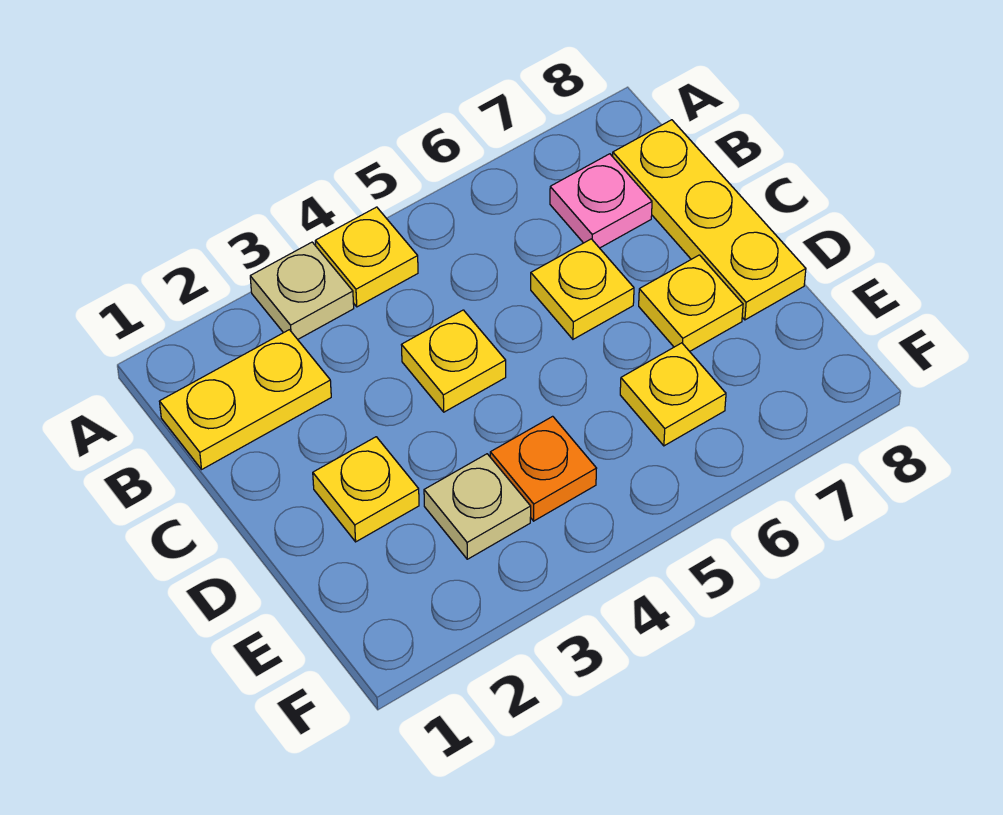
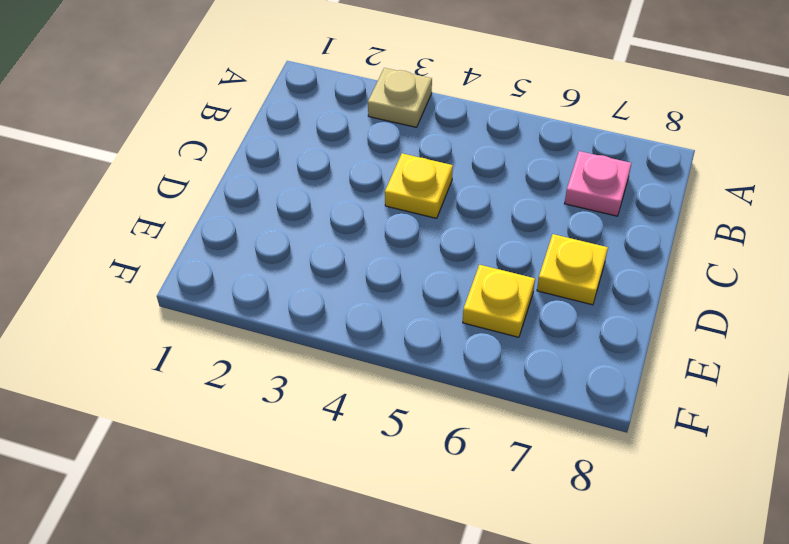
none -> yellow plate A4 level 1
none -> yellow plate B1:B2 level 1
none -> yellow plate B8:D8 level 1

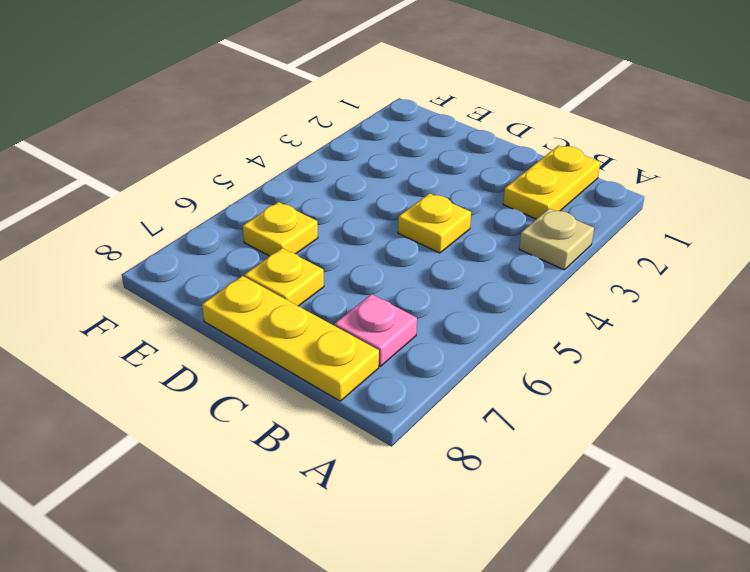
none -> yellow plate A4 level 1
none -> yellow plate C6 level 1
none -> yellow plate D2 level 1

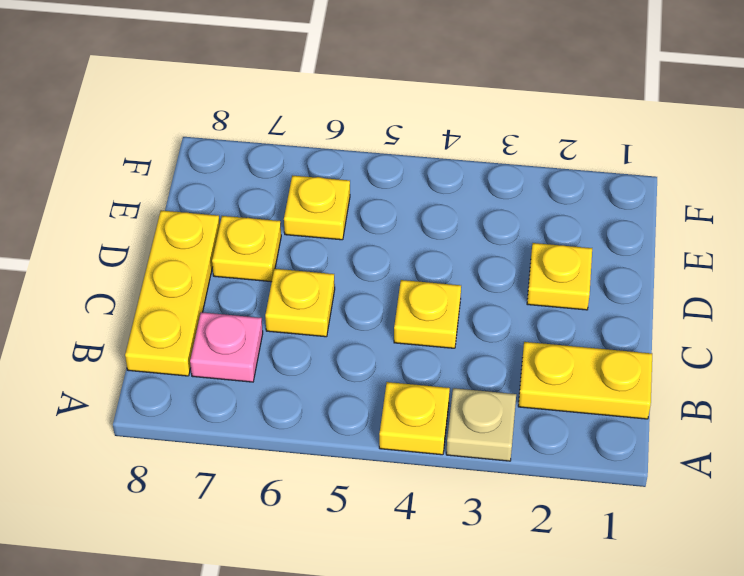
none -> tan plate E3 level 1
none -> orange plate E4 level 1

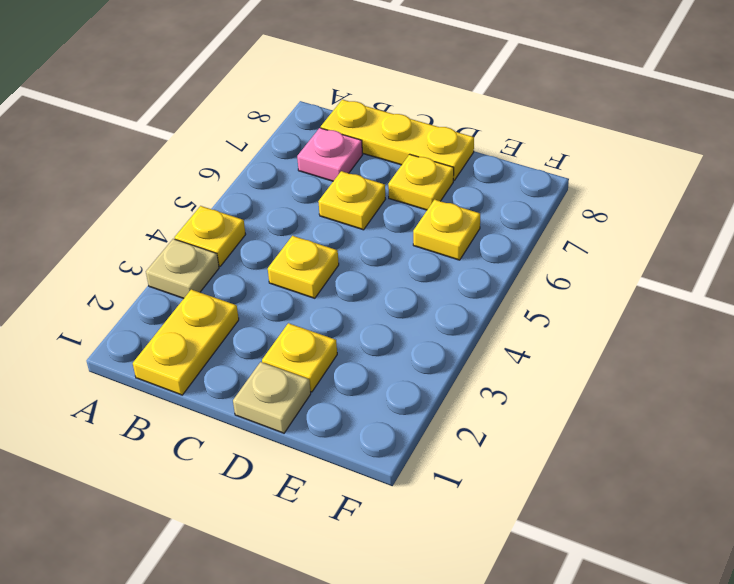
tan plate D1 level 1 -> tan plate E3 level 1
none -> orange plate E4 level 1

